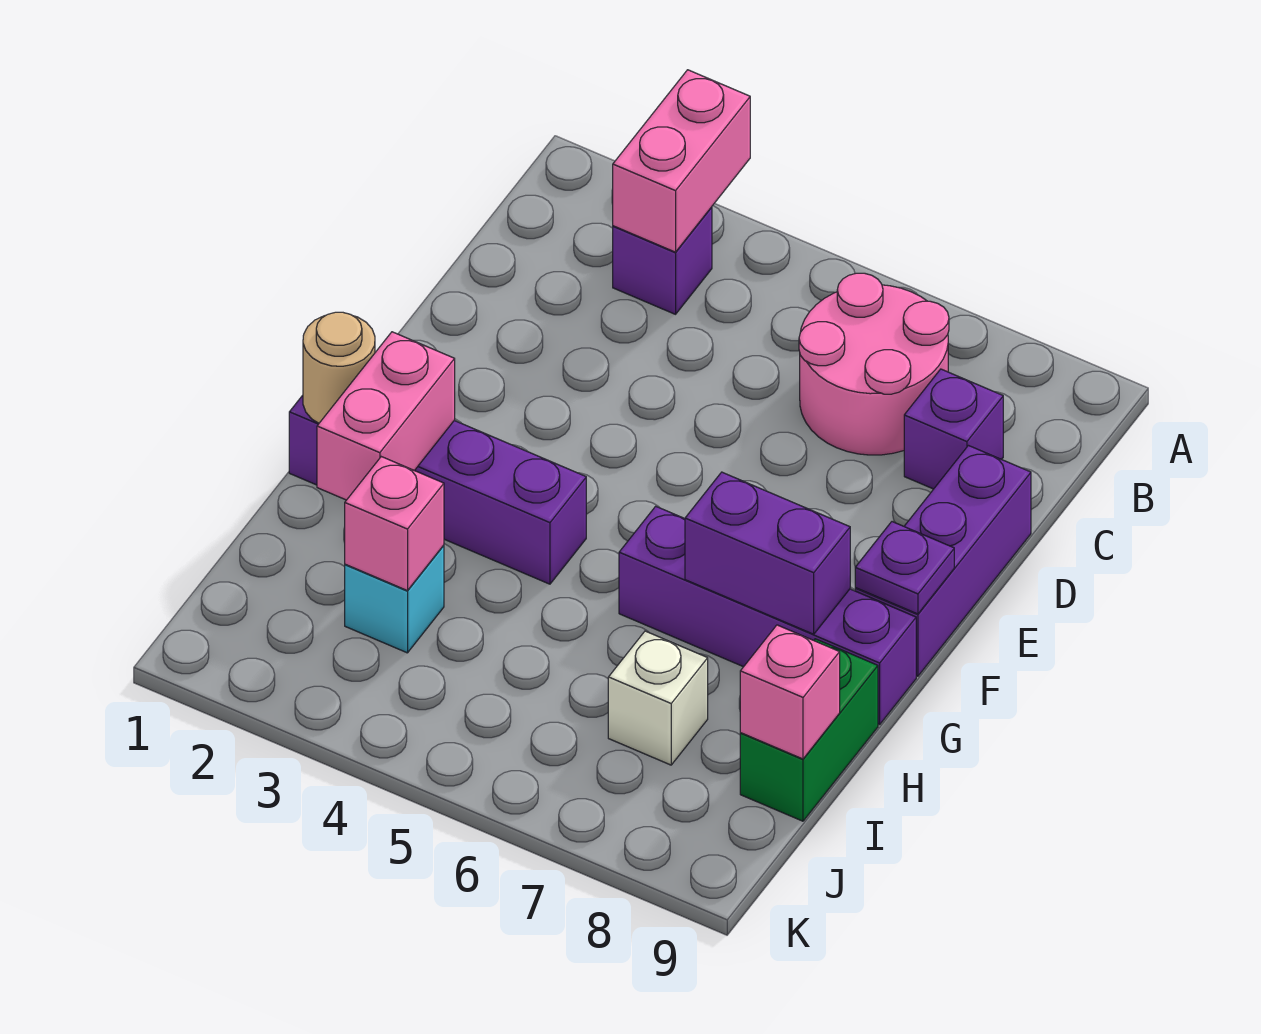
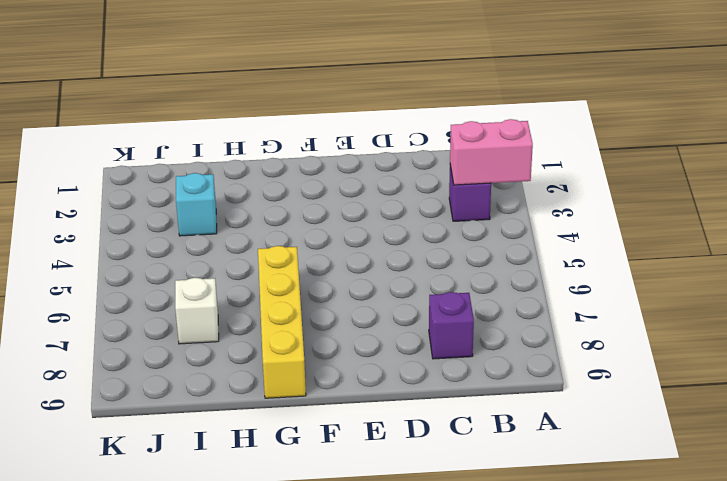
yellow brick G6:G9 level 1 -> purple brick G6:G9 level 1
none -> pink round brick B6:C7 level 1
none -> purple brick D9:F9 level 1
none -> purple brick G1:G4 level 1

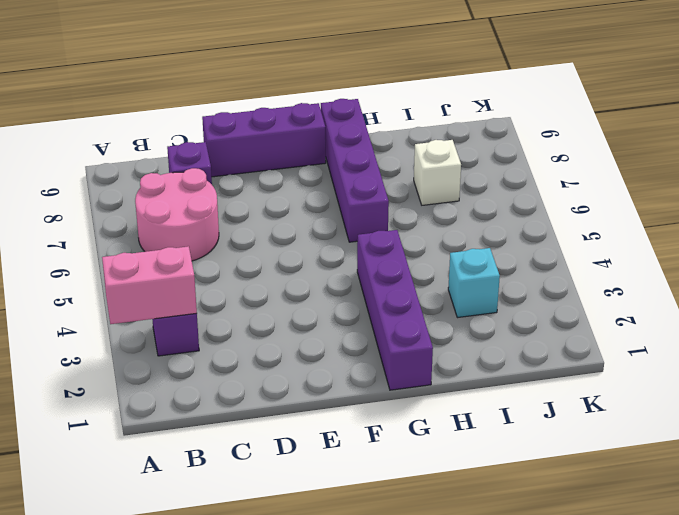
none -> green brick H9:I9 level 1
none -> purple plate F9 level 2
none -> tan round brick G1 level 2

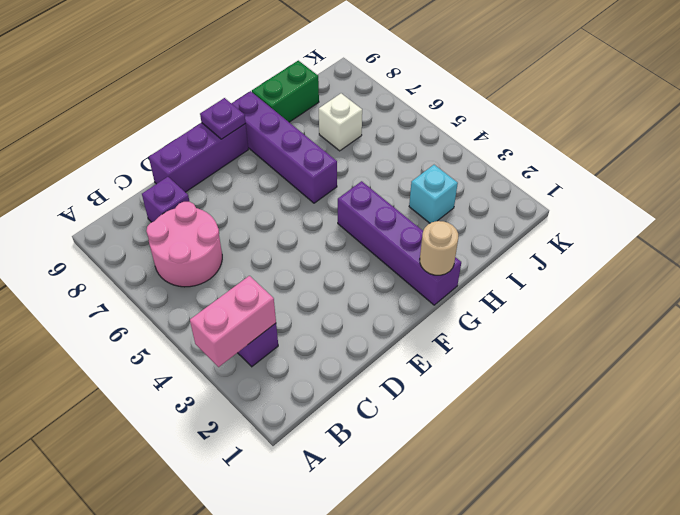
none -> pink brick G2:H2 level 2
none -> purple brick G7:G8 level 2
none -> pink brick I3 level 2

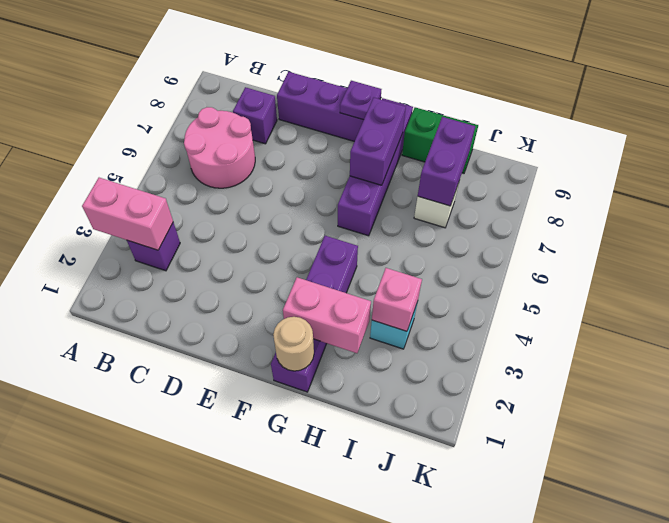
purple brick I7:I8 level 2 -> none
none -> pink brick I9 level 2

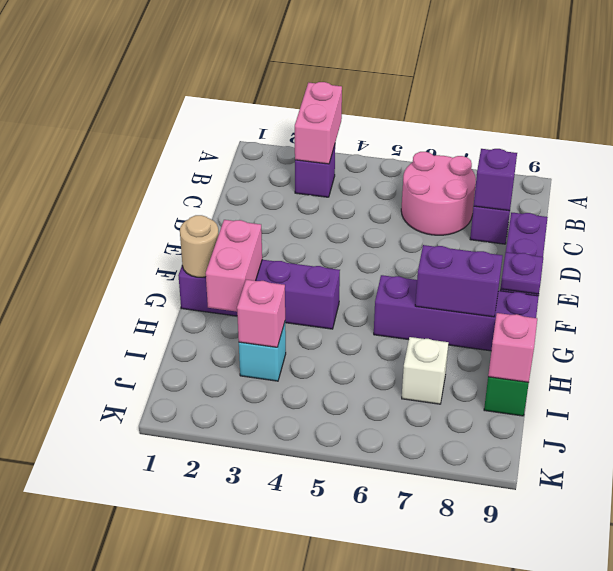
purple brick C8 level 2 -> none

